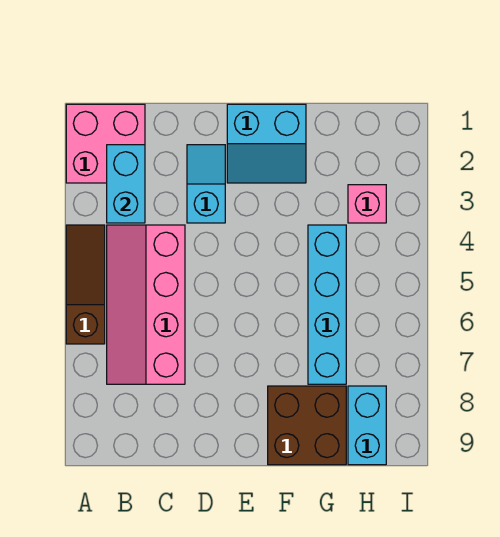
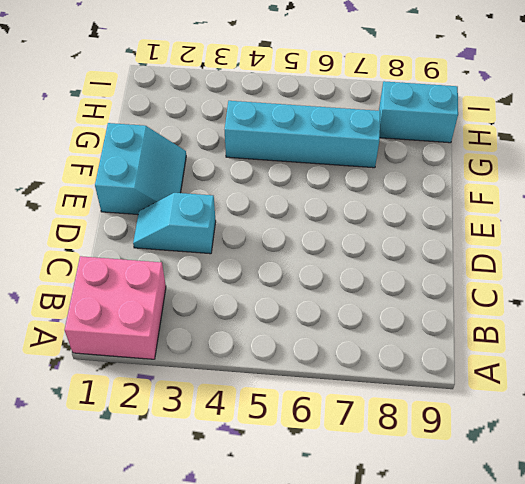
none -> brown slope A4:A6 level 1 top 6
none -> pink slope B4:C7 level 1 top C

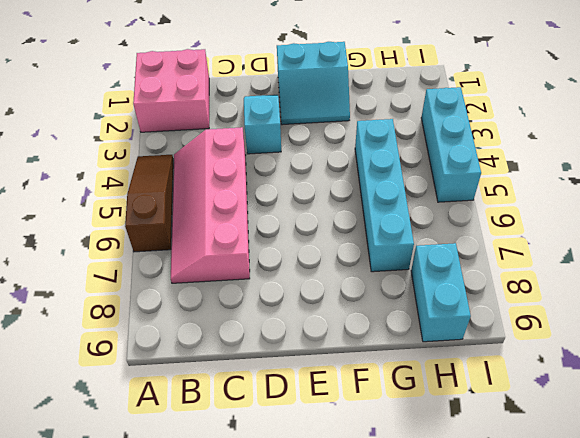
cyan brick I3:I5 level 1 -> none
none -> brown brick F8:G9 level 1
none -> pink brick H3 level 1

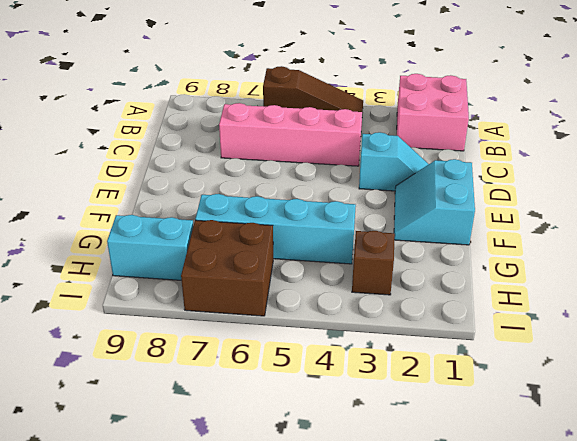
brown brick H3 level 1 -> pink brick H3 level 1
brown brick H6:I7 level 1 -> brown brick F8:G9 level 1
none -> cyan brick B2:B3 level 2

